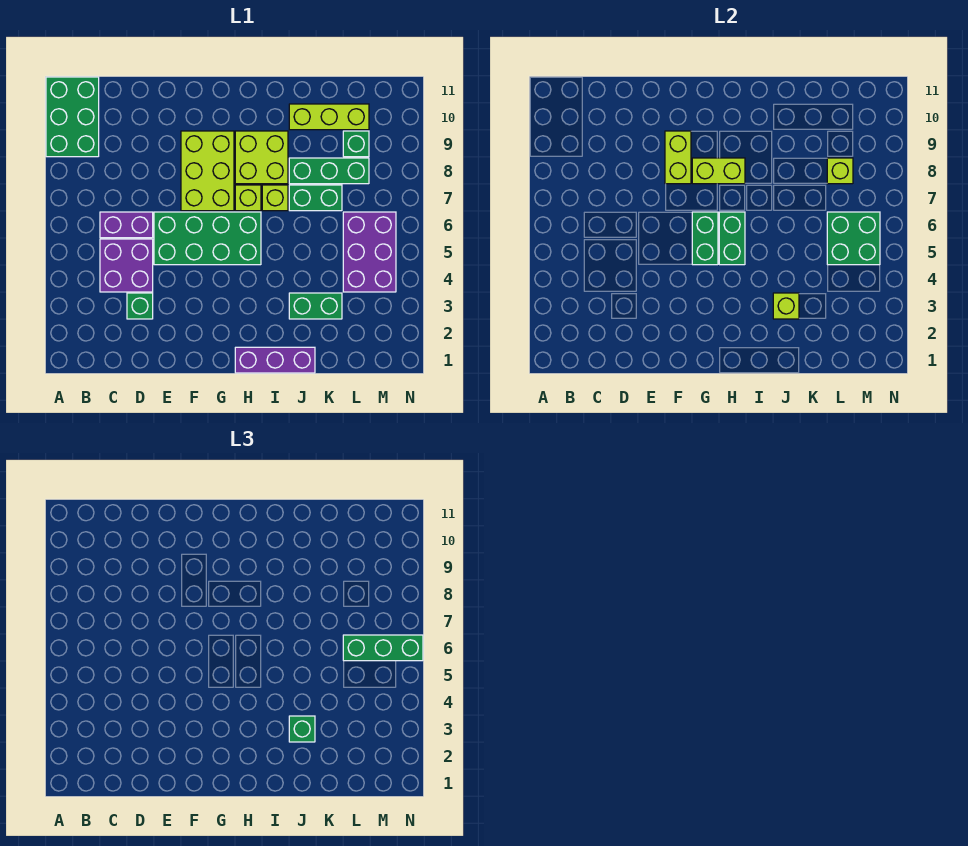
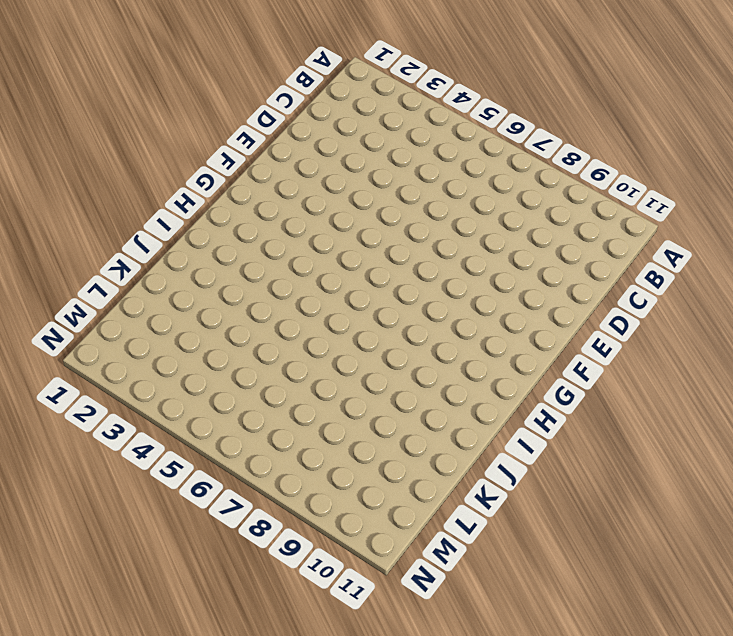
none -> green brick A9:B11 level 1
none -> purple brick C4:D5 level 1
none -> purple brick C6:D6 level 1

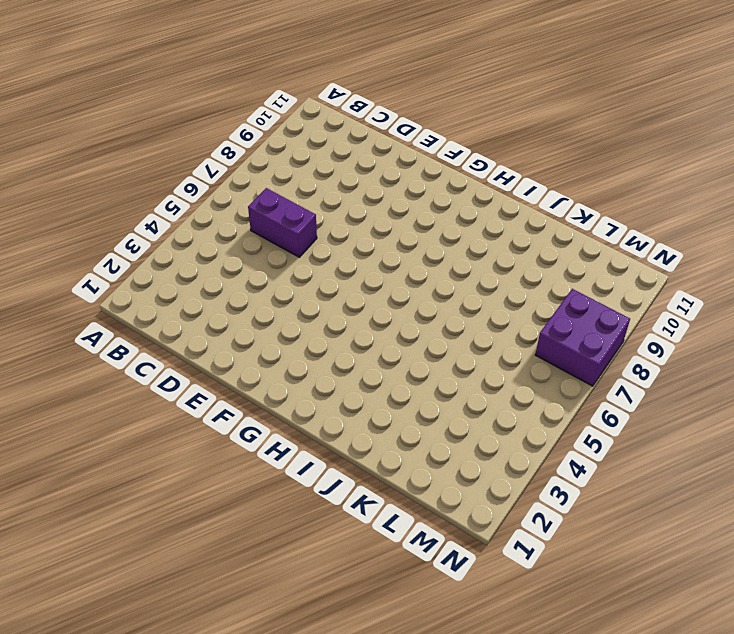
purple brick M7:N8 level 1 -> purple brick C4:D5 level 1
none -> green brick A9:B11 level 1
none -> green brick D3 level 1
none -> green brick E5:H6 level 1

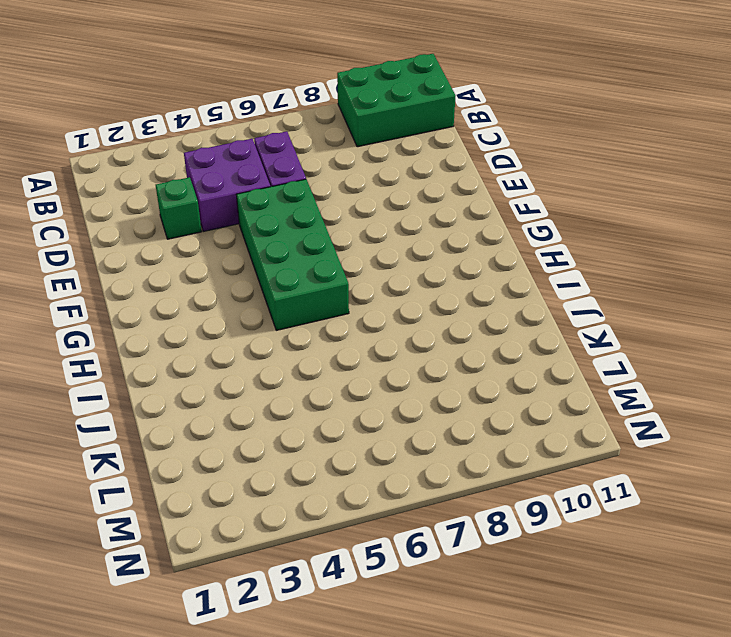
none -> lime brick F7:G9 level 1
none -> purple brick H1:J1 level 1
none -> lime brick H7 level 1

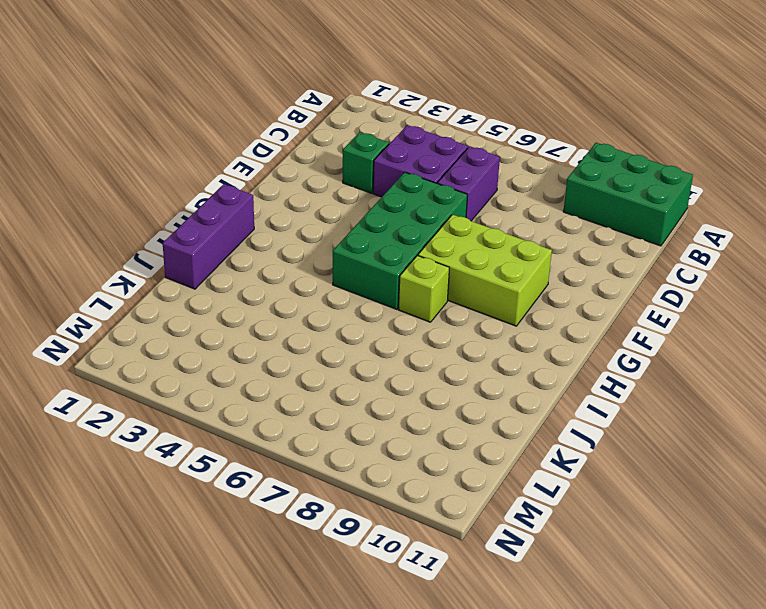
none -> lime brick H8:I9 level 1
none -> lime brick I7 level 1
none -> green brick J3:K3 level 1

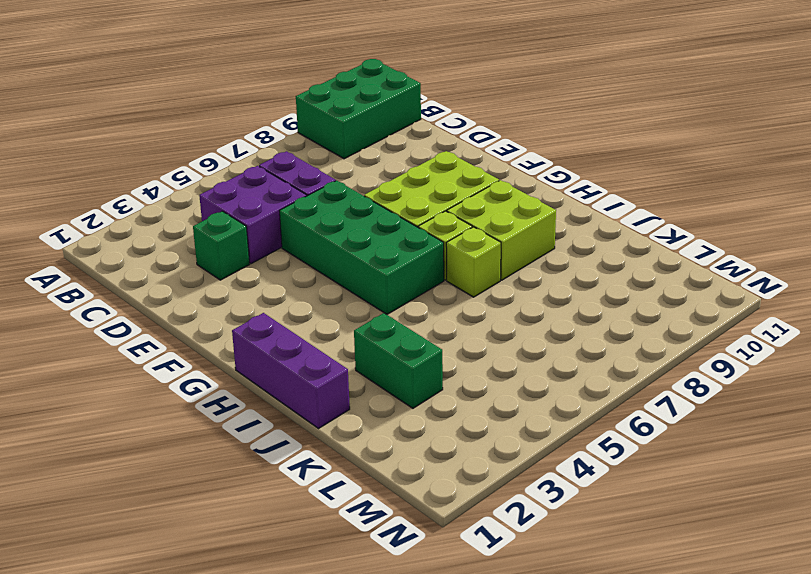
none -> green brick J7:K7 level 1
none -> green brick J8:L8 level 1
none -> lime brick J10:L10 level 1

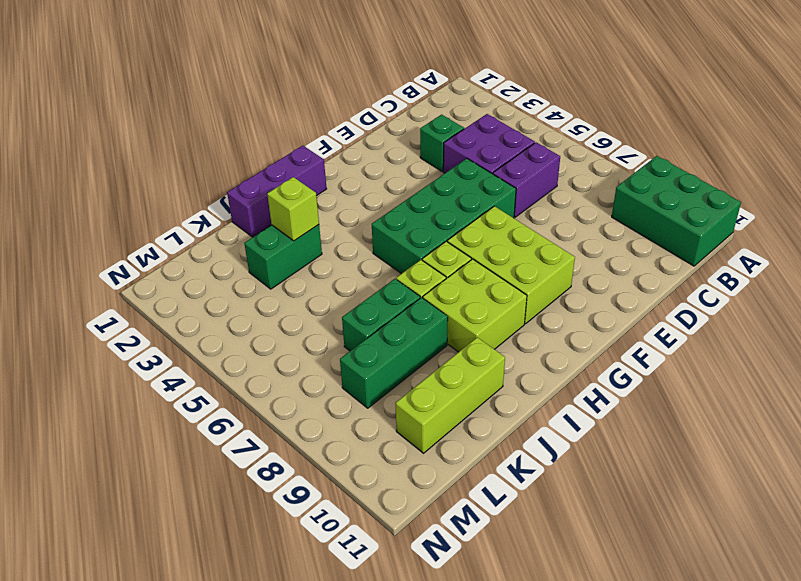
none -> purple brick L4:M6 level 1
none -> green brick L9 level 1
none -> lime brick F8:F9 level 2

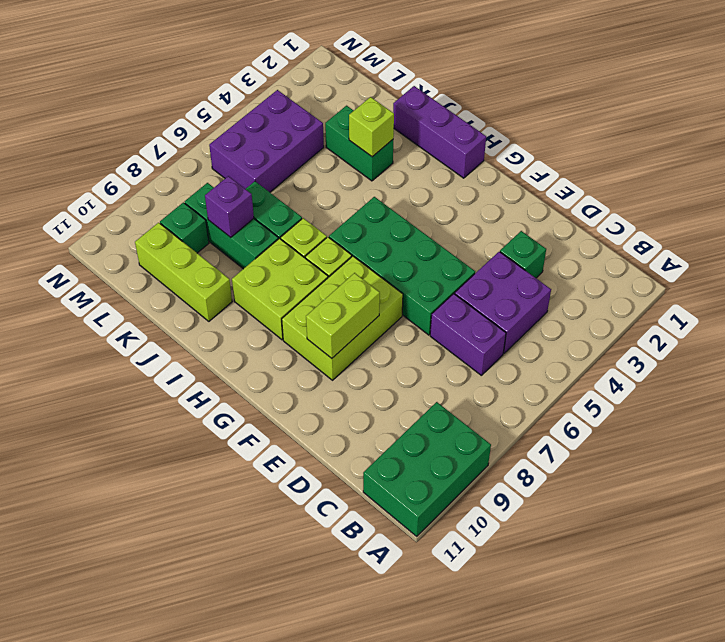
purple brick K8 level 2 -> none
none -> green brick G5:G6 level 2
none -> lime brick G8:H8 level 2
none -> green brick H5:H6 level 2

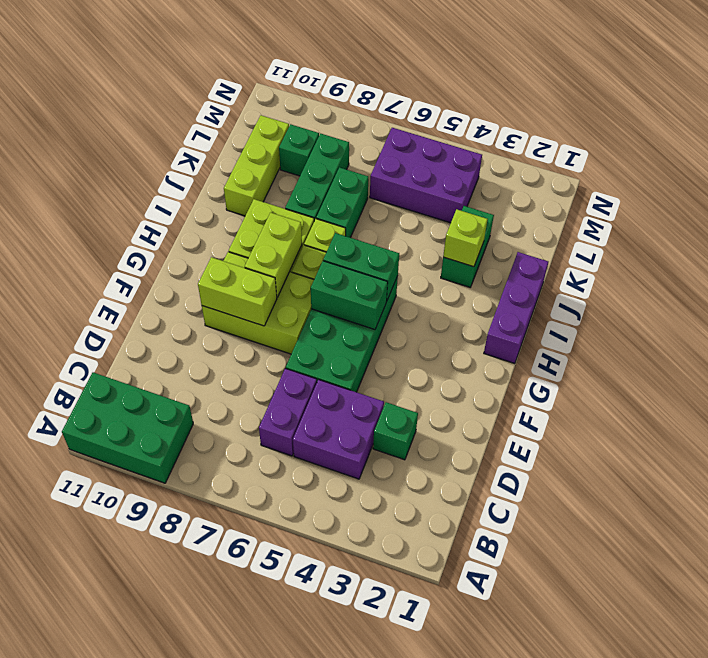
none -> green brick L5:M6 level 2
none -> lime brick L8 level 2
none -> green brick J3 level 3

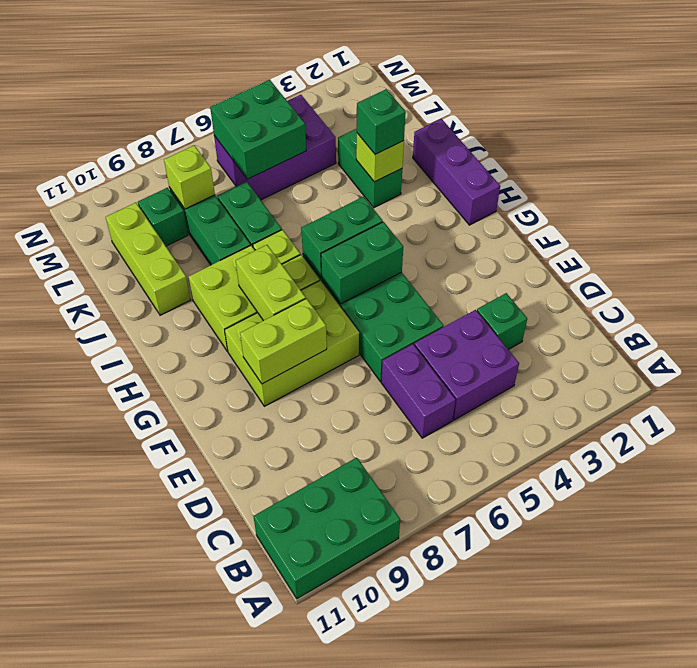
none -> green brick L6:N6 level 3

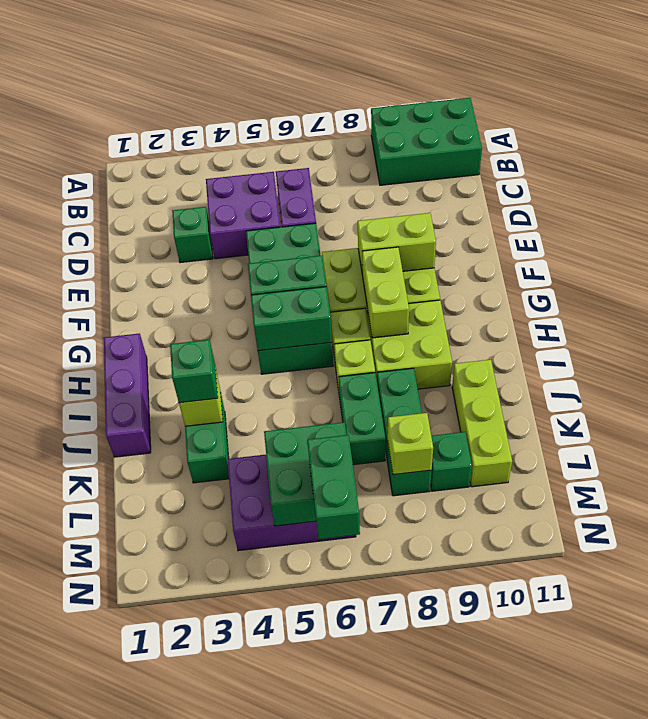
green brick M6:N6 level 3 -> green brick L6:N6 level 3

